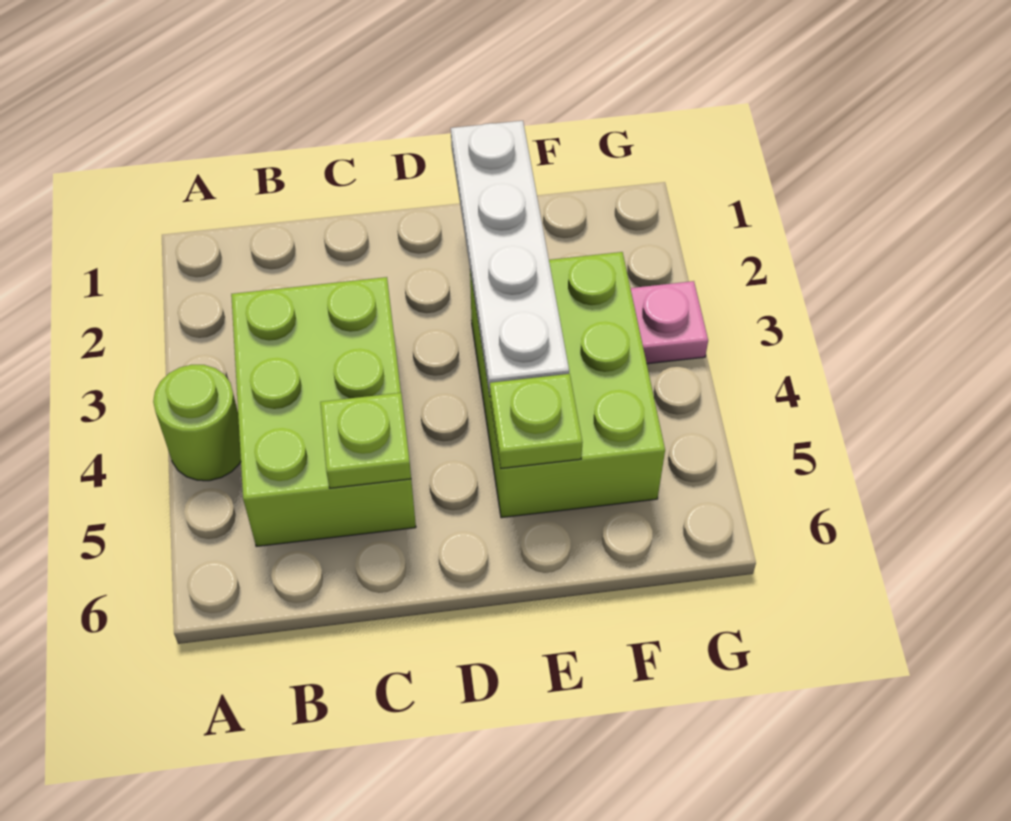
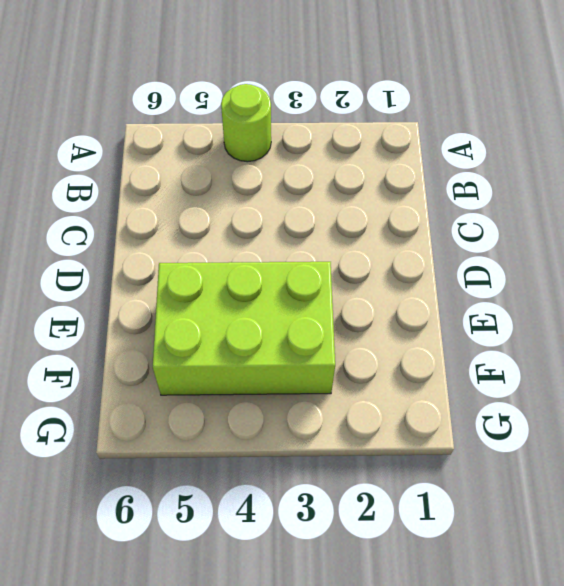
none -> lime brick B3:C5 level 1
none -> pink plate G3 level 1

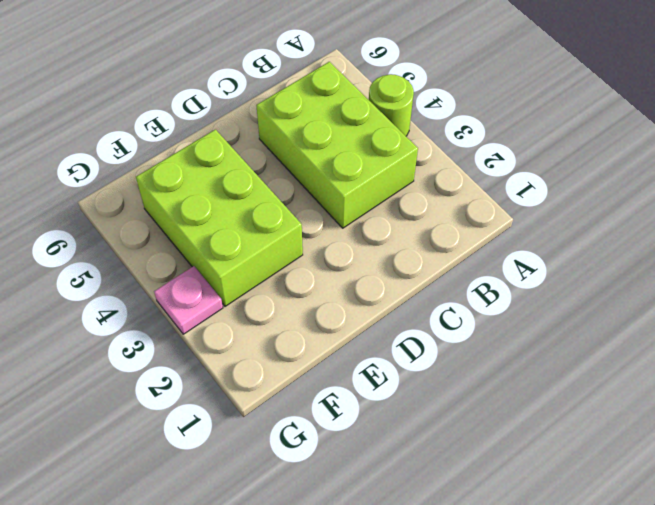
none -> lime plate C5 level 2
none -> white plate E1:E4 level 2

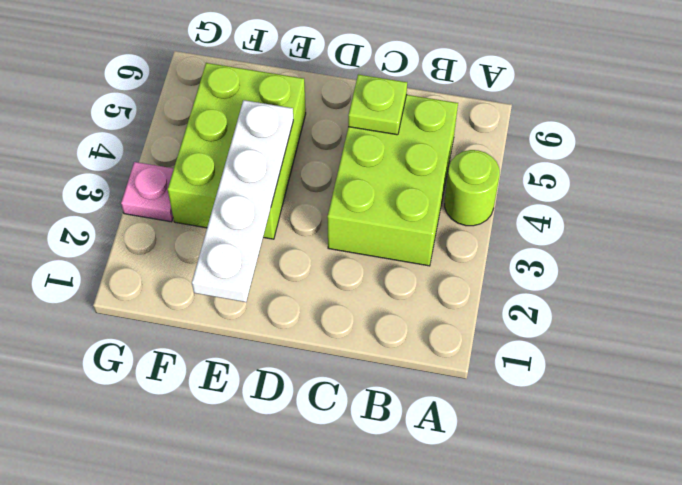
none -> lime plate E5 level 2

